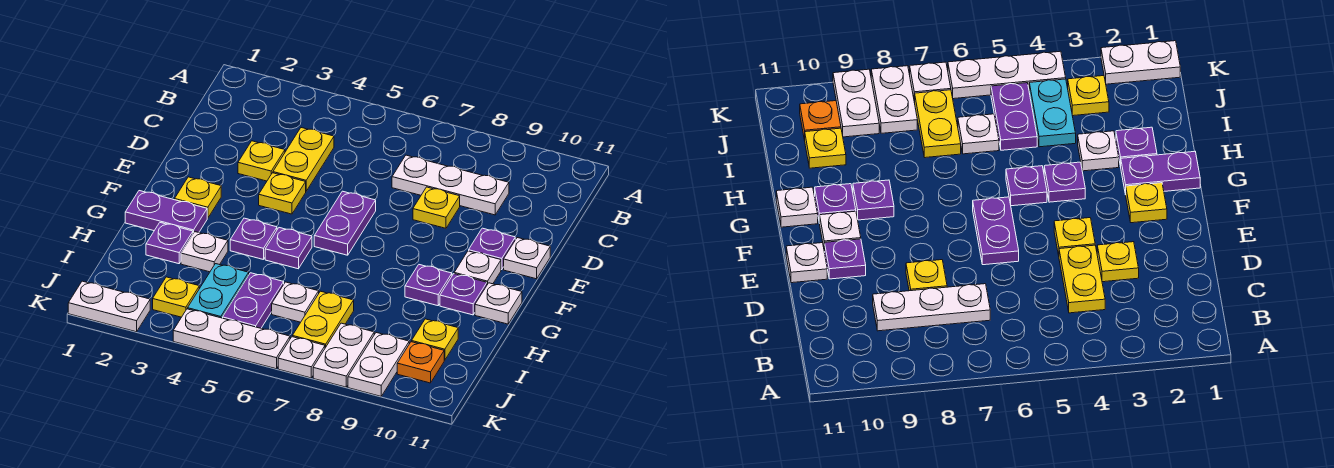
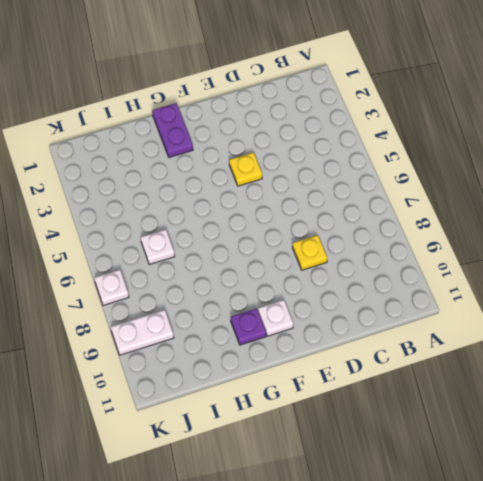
none -> yellow plate C4:D4 level 1
none -> white plate C7:C9 level 1
none -> yellow plate D3 level 1
none -> purple plate E6:F6 level 1

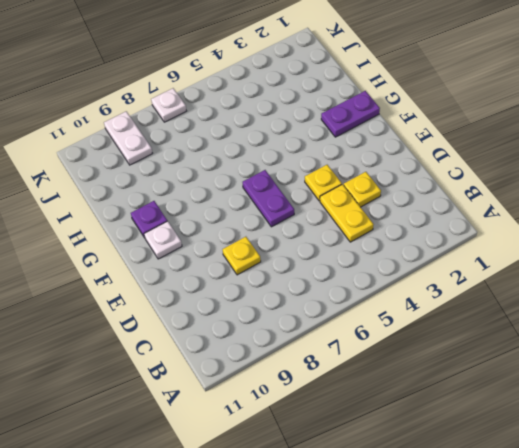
none -> white plate C7:C9 level 1
none -> purple plate E10 level 1
none -> white plate E11 level 1
none -> yellow plate F2 level 1

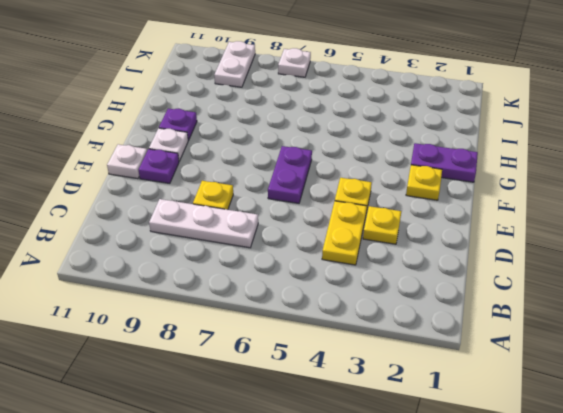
none -> purple plate G4 level 1
none -> purple plate G5 level 1
none -> purple plate G9 level 1
none -> white plate G11 level 1

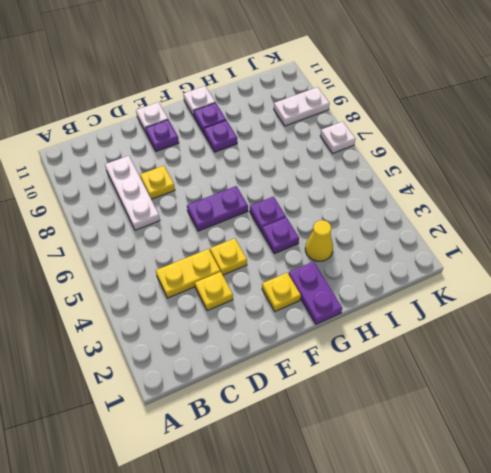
yellow cone H3 level 1 -> white plate H3 level 1
none -> white plate F10 level 1
none -> purple plate H2 level 1
none -> cyan plate I4:J4 level 1
none -> purple plate I5:J5 level 1

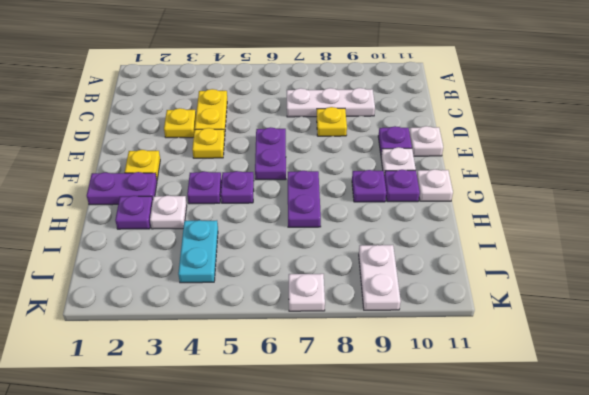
purple plate G7:H7 level 1 -> purple plate I5:J5 level 1
none -> white plate I6 level 1
none -> yellow plate I7:J7 level 1
none -> yellow plate I10 level 1
none -> yellow plate J3 level 1

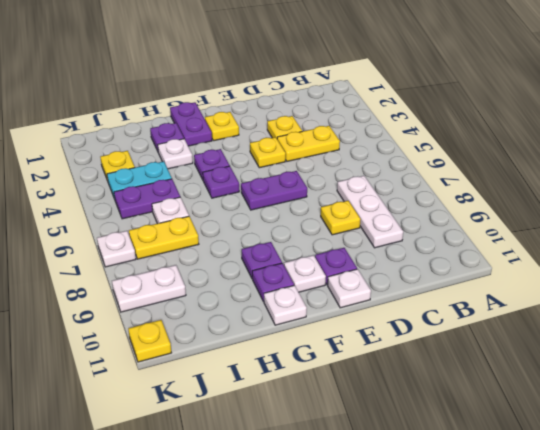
yellow plate K11 level 1 -> yellow plate I10 level 1
none -> white plate J8:K8 level 1
none -> orange plate J10 level 1
none -> white plate K1:K2 level 1
none -> white plate K4:K6 level 1

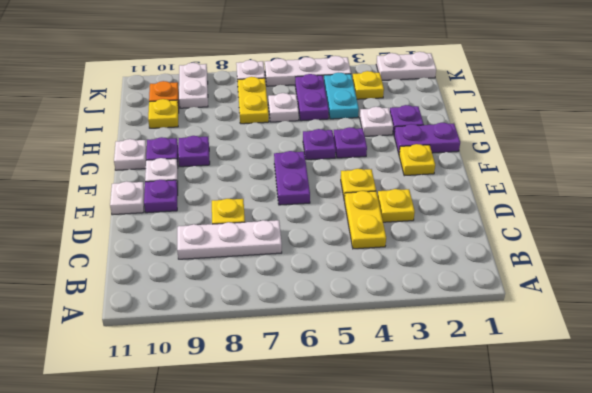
none -> white plate J8:K8 level 1

